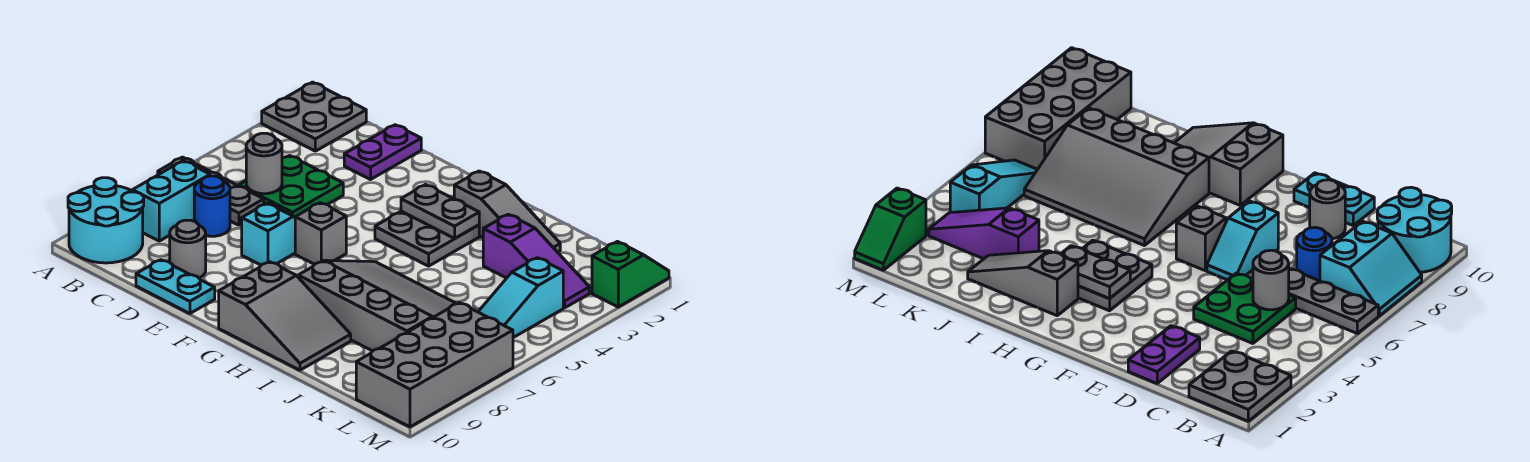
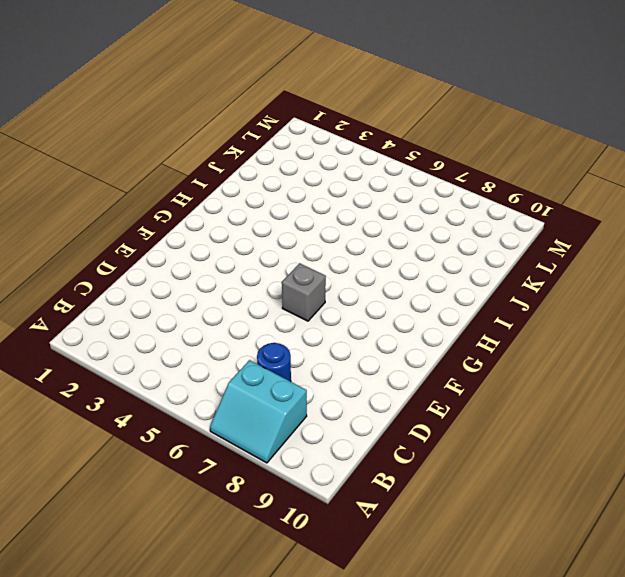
none -> grey plate A1:B2 level 1
none -> grey plate A6:C6 level 1
none -> cyan round brick A9:B10 level 1

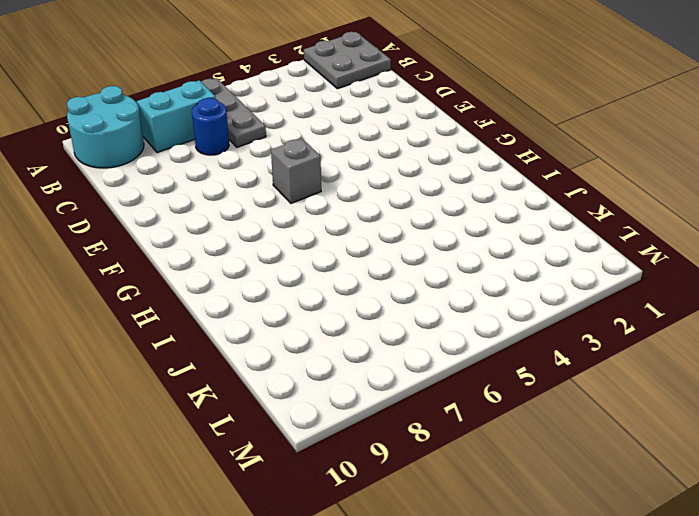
none -> green plate C4:D5 level 1
none -> purple plate D1:D2 level 1
none -> grey round brick D9 level 1

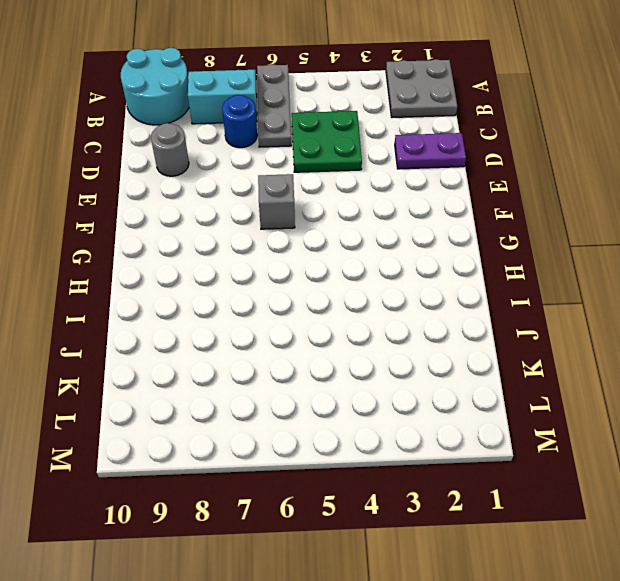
none -> cyan plate D10:E10 level 1
none -> cyan slope E6:E7 level 1 top 7
none -> grey plate G3:H4 level 1

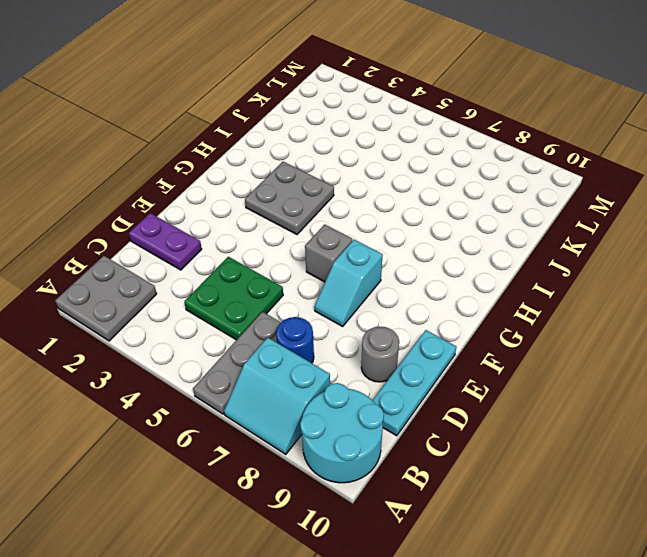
cyan plate C10:E10 level 1 -> cyan plate D10:E10 level 1
cyan slope E7:F7 level 1 top F -> cyan slope E6:E7 level 1 top 7
none -> grey slope G9:I10 level 1 top G
none -> grey slope H2:J2 level 1 top H
none -> grey slope H6:K8 level 1 top 8

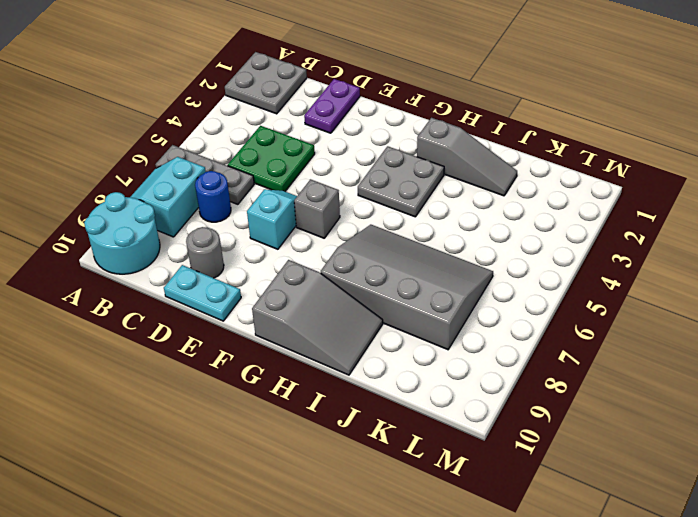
none -> purple slope J3:L3 level 1 top J
none -> cyan slope L4:L6 level 1 top 4
none -> grey brick L7:M10 level 1

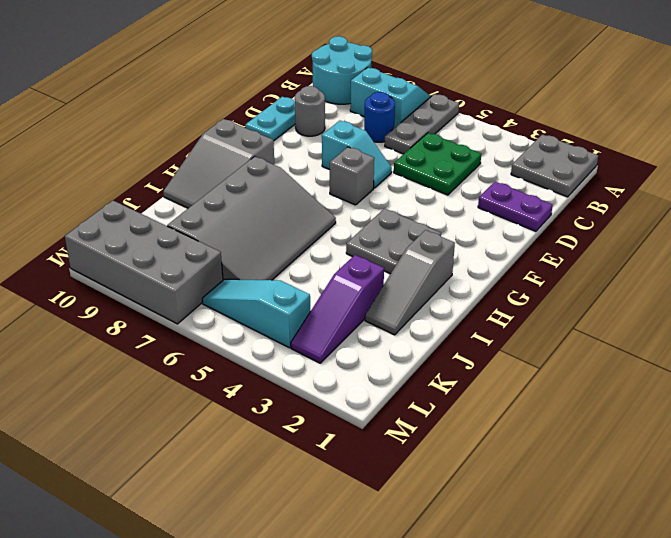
none -> green slope M1:M2 level 1 top 2
none -> grey round brick C5 level 2
none -> grey plate G3:H3 level 2

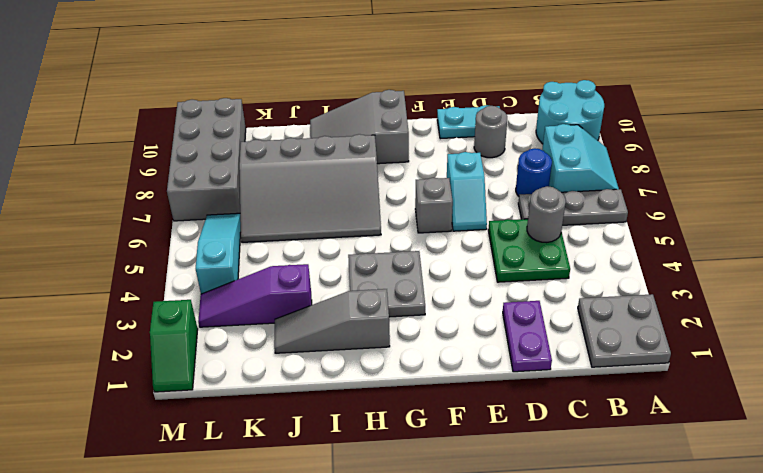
none -> grey plate G3:H3 level 2

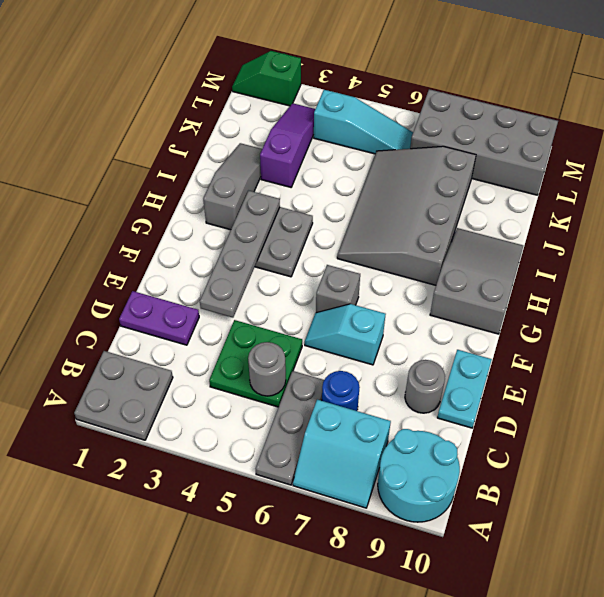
grey plate E3:H3 level 2 -> grey plate G3:H3 level 2

